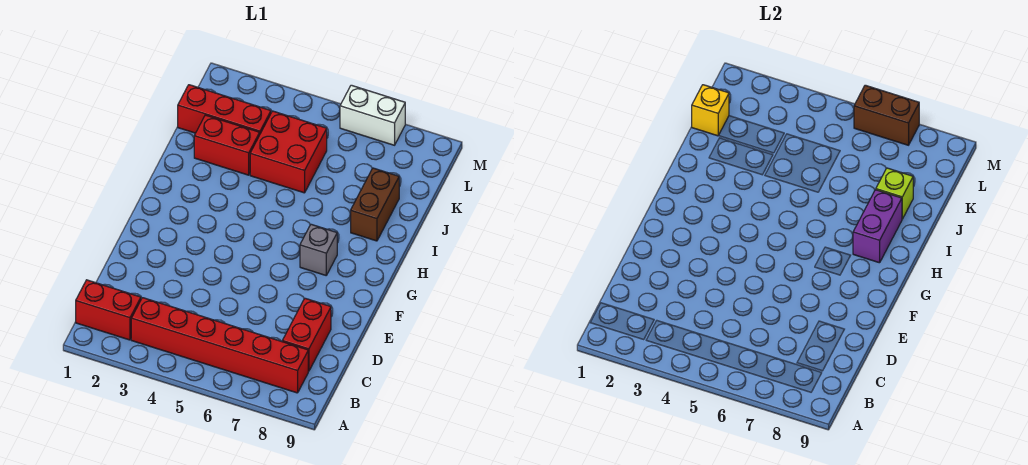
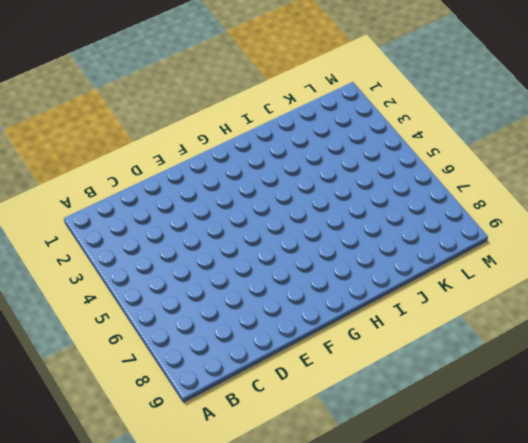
none -> red brick B1:B2 level 1
none -> red brick B3:B8 level 1
none -> red brick C8:D8 level 1

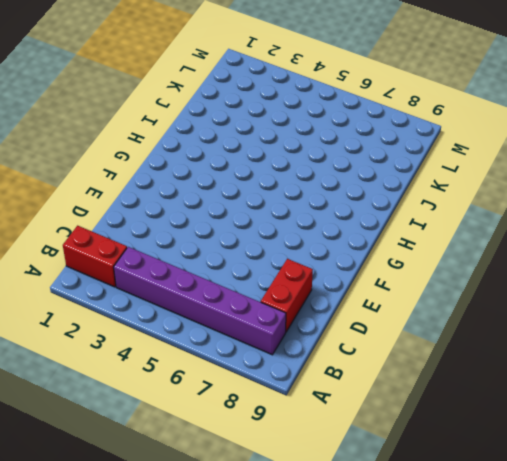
purple brick B3:B8 level 1 -> red brick B3:B8 level 1
none -> grey brick G7 level 1
none -> brown brick I8:J8 level 1
none -> red brick J2:J3 level 1

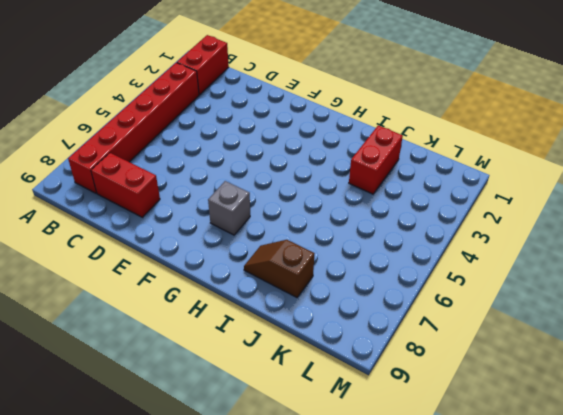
brown slope I8:J8 level 1 top J -> brown brick I8:J8 level 1
none -> red brick J4:K5 level 1
none -> red brick K1:K3 level 1
none -> white brick M6:M7 level 1

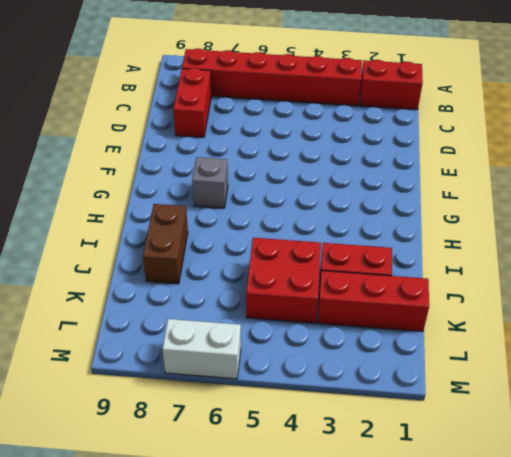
none -> purple brick H8:I8 level 2
none -> lime brick J8 level 2
none -> yellow brick K1 level 2

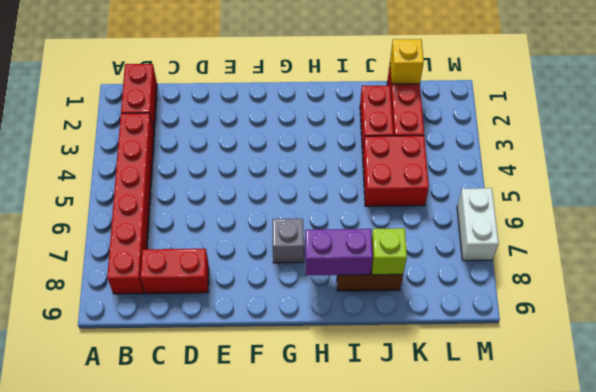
none -> brown brick M6:M7 level 2

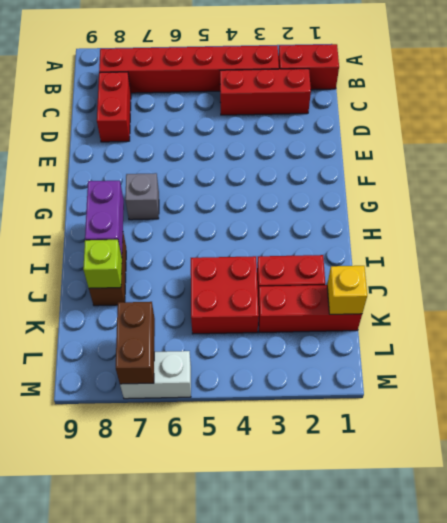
red brick C2:C4 level 1 -> none
brown brick L7:M7 level 2 -> brown brick M6:M7 level 2

